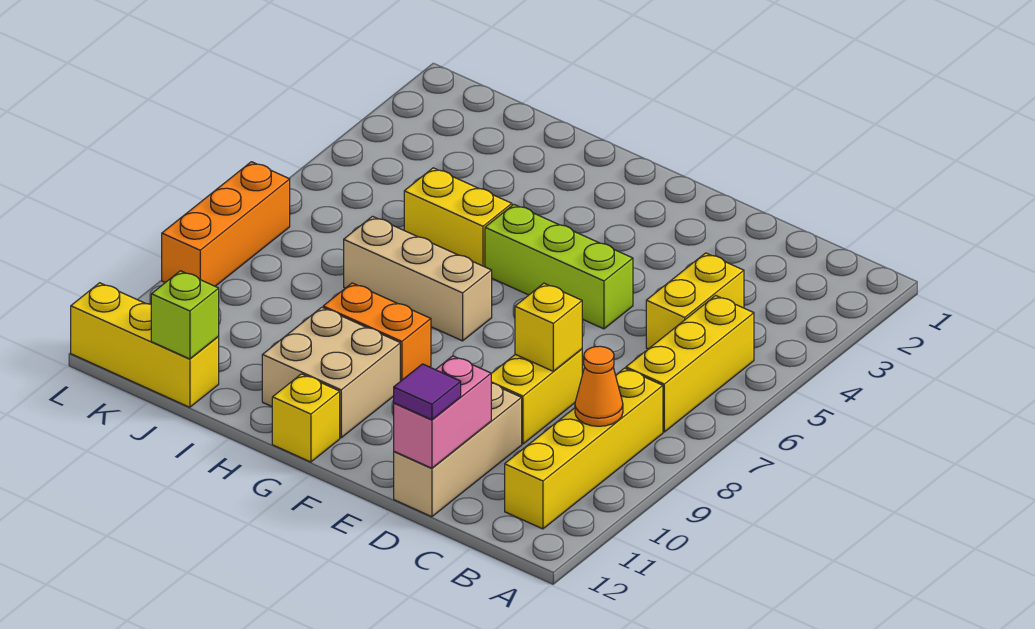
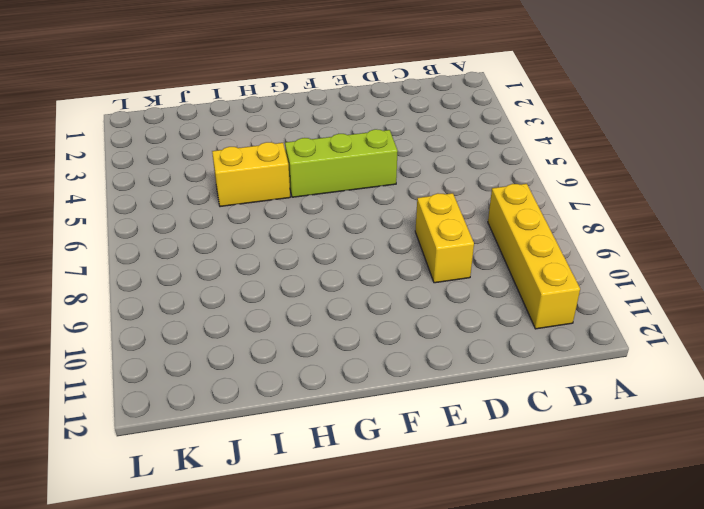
none -> yellow brick B5:B7 level 1
none -> yellow brick C4:C5 level 1
none -> tan brick D10:D12 level 1

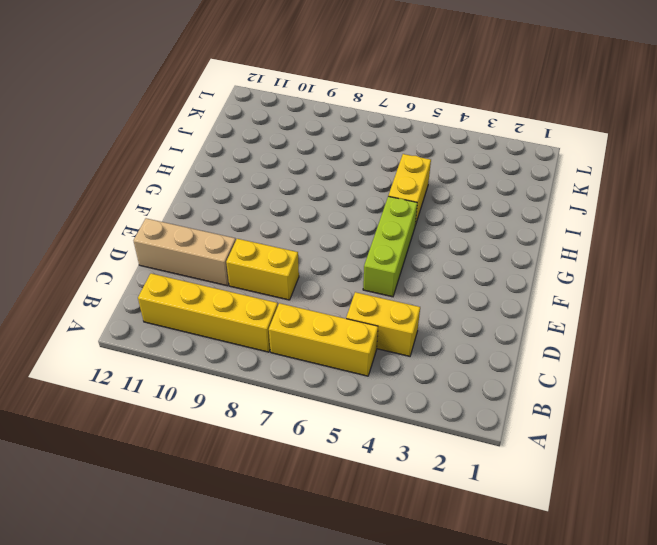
none -> tan brick G7:I7 level 1
none -> orange brick G9:H9 level 1
none -> tan brick G10:H11 level 1

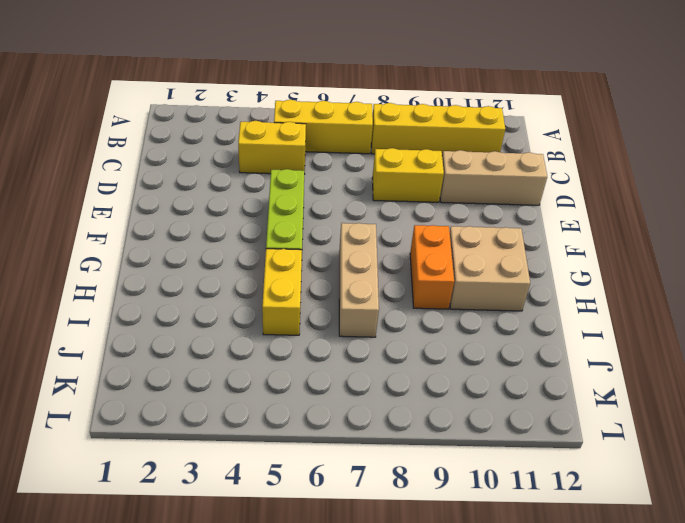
none -> yellow brick G12 level 1
none -> yellow brick J12:L12 level 1
none -> orange brick L7:L9 level 1

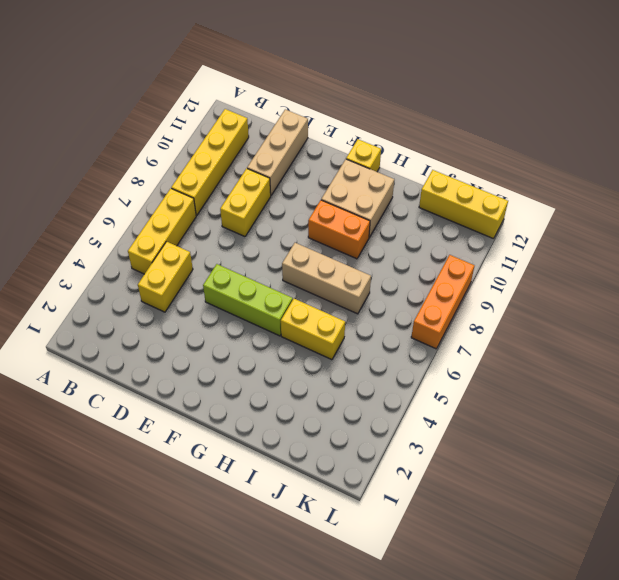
none -> orange cone B9 level 2
none -> yellow brick D8 level 2
none -> pink brick D11:D12 level 2

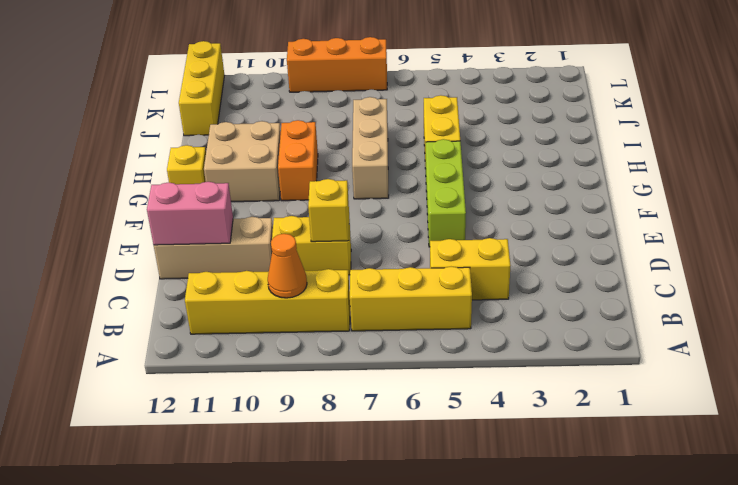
none -> lime brick J12 level 2
none -> purple tile D12 level 3

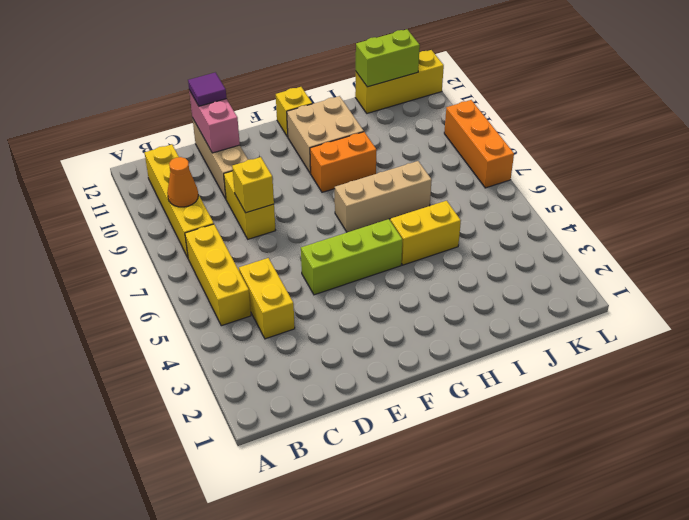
lime brick J12:K12 level 2 -> lime brick J12 level 2

